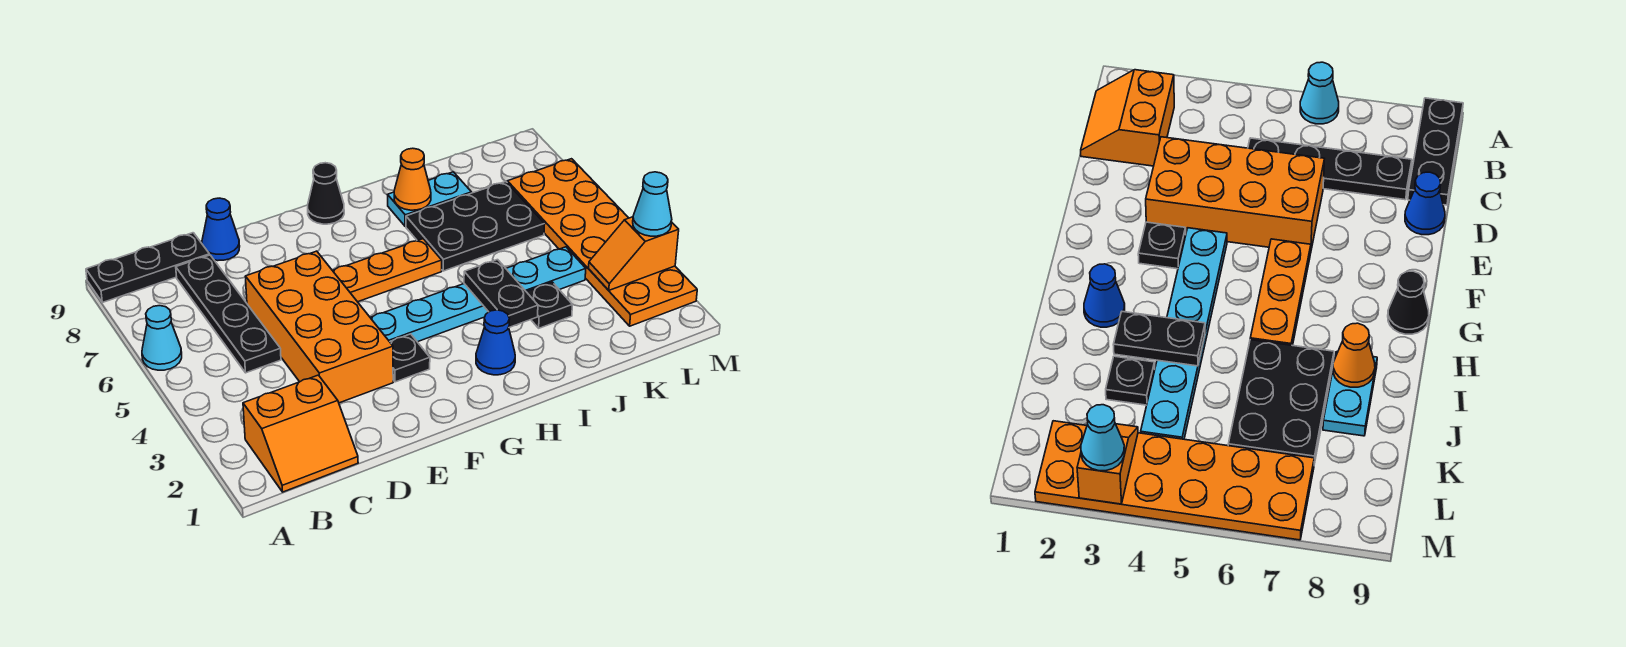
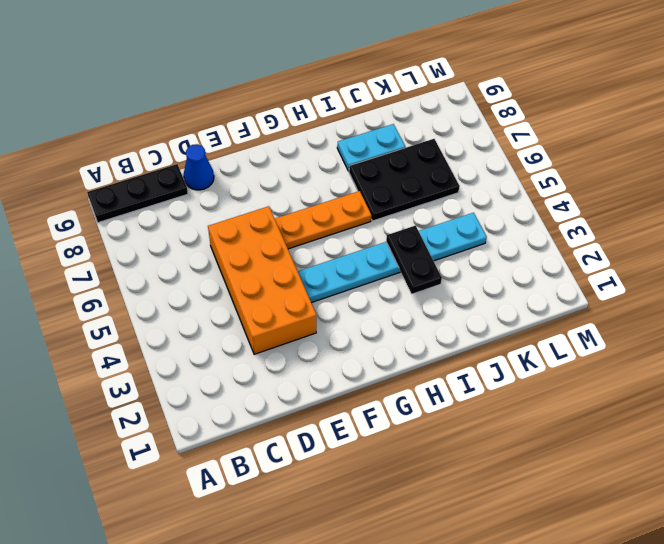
none -> cyan cone A6 level 1
none -> orange slope B1:C2 level 1 top 2
none -> black plate C5:C8 level 1

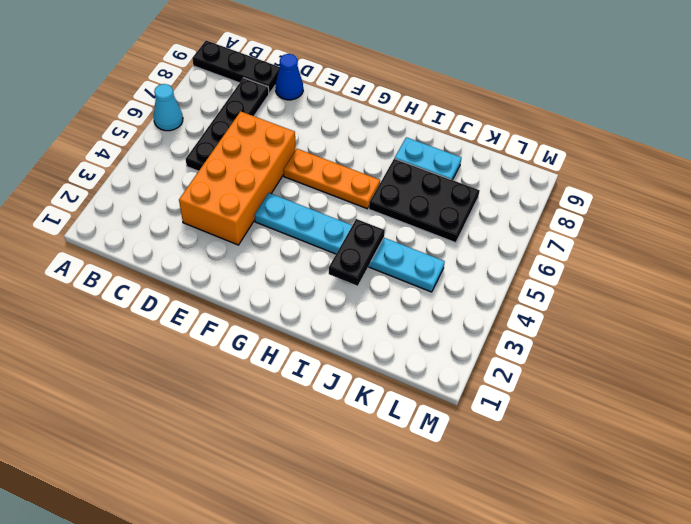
none -> orange slope B1:C2 level 1 top 2
none -> black plate F3 level 1
none -> black cone G9 level 1

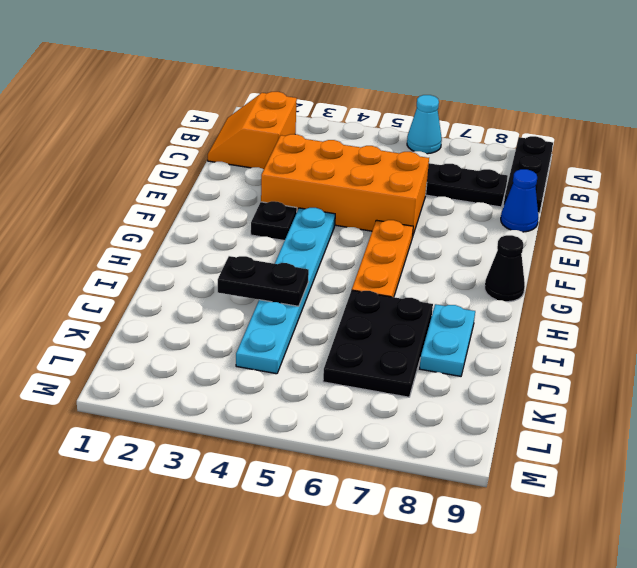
none -> blue cone H2 level 1
none -> black plate J3 level 1
none -> orange plate L2:M7 level 1

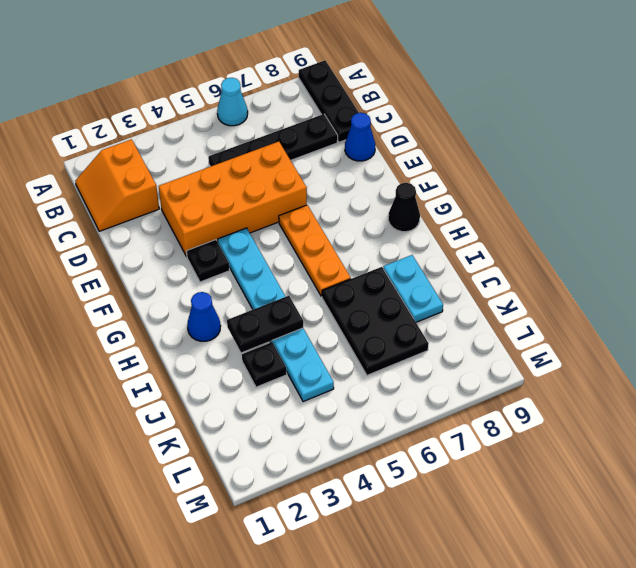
none -> orange plate L2:M7 level 1
none -> orange cone I8 level 2
none -> orange slope L3:M3 level 2 top M

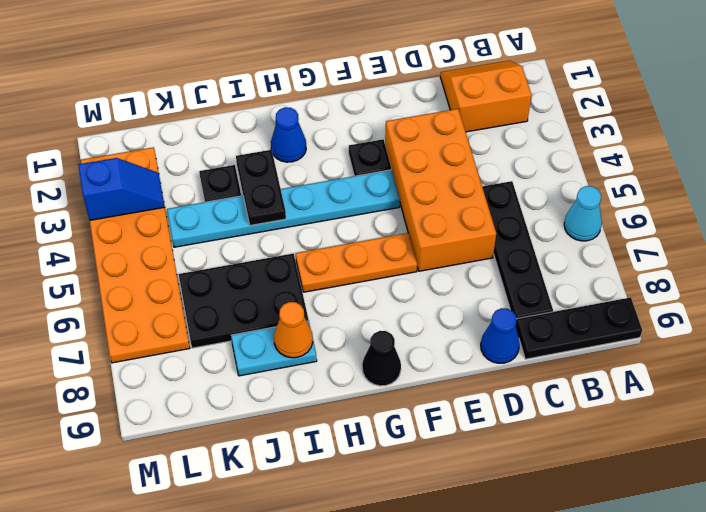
blue slope L3:M3 level 2 top M -> orange slope L3:M3 level 2 top M
none -> cyan cone M3 level 3

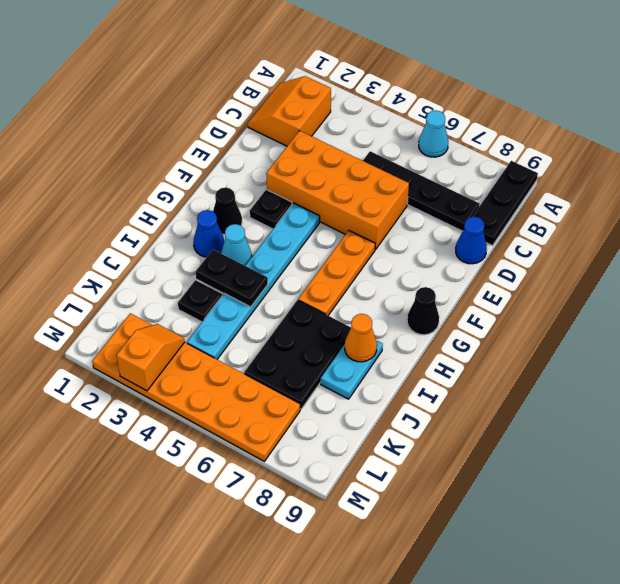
black cone G2 level 1 -> none
cyan cone H3 level 1 -> cyan cone M3 level 3

